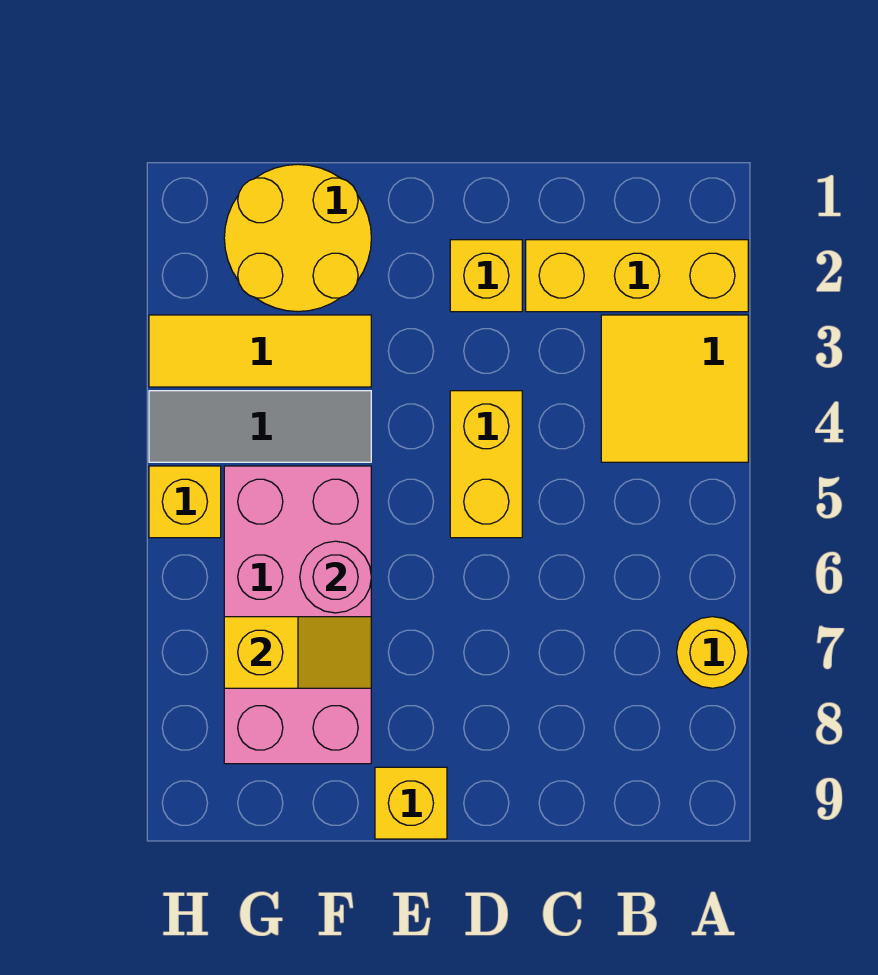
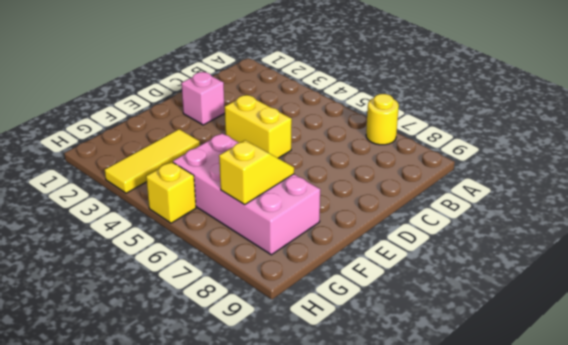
pink brick D2 level 1 -> yellow brick D2 level 1
none -> yellow brick A2:C2 level 1
none -> yellow tile A3:B4 level 1
none -> yellow brick E9 level 1

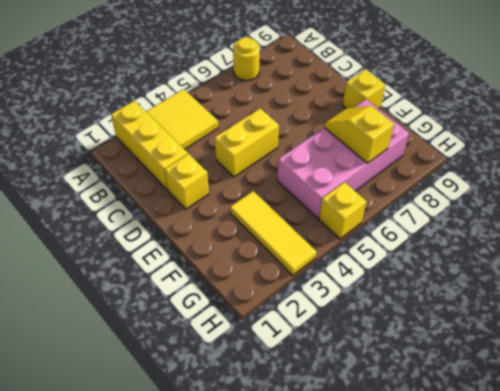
none -> yellow round brick F1:G2 level 1
none -> grey tile F4:H4 level 1
none -> pink round brick F6 level 2

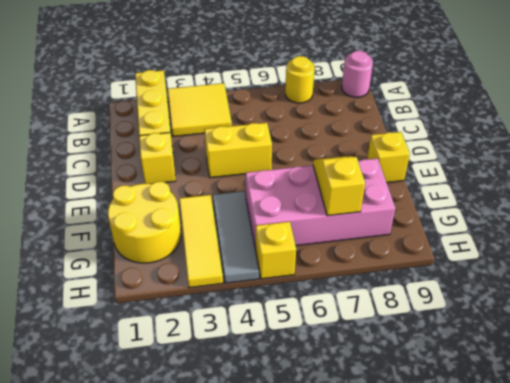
pink round brick A9 level 1 -> pink round brick F6 level 2

